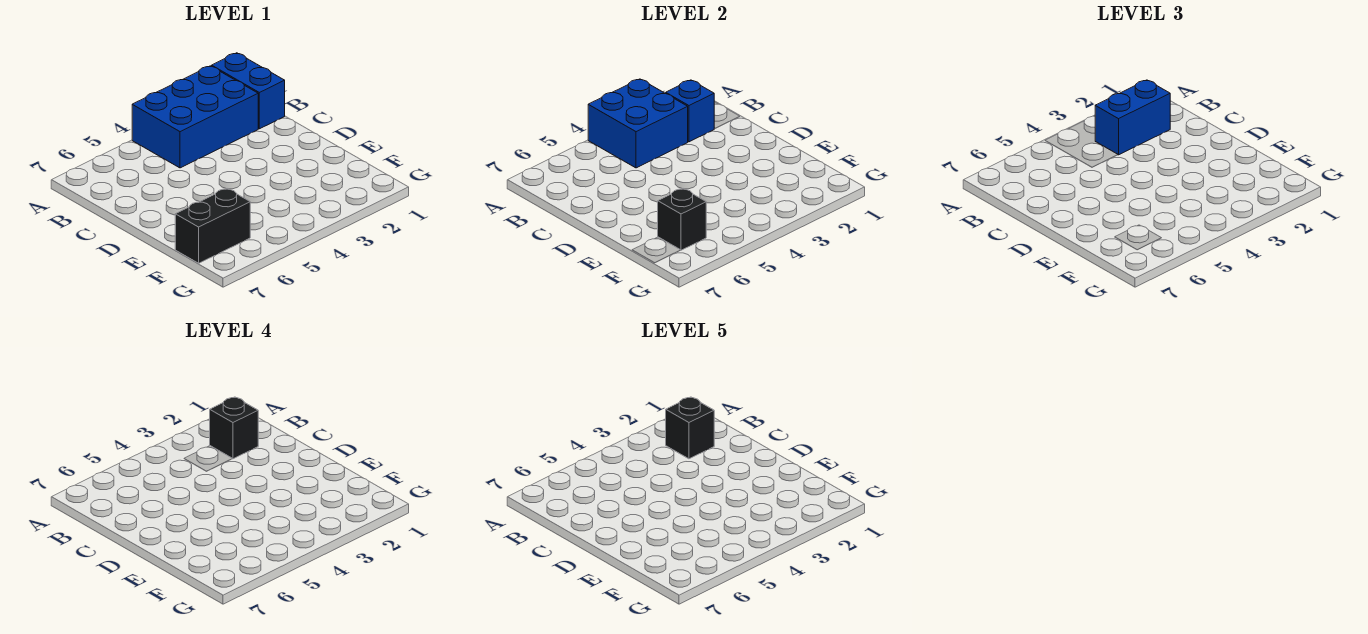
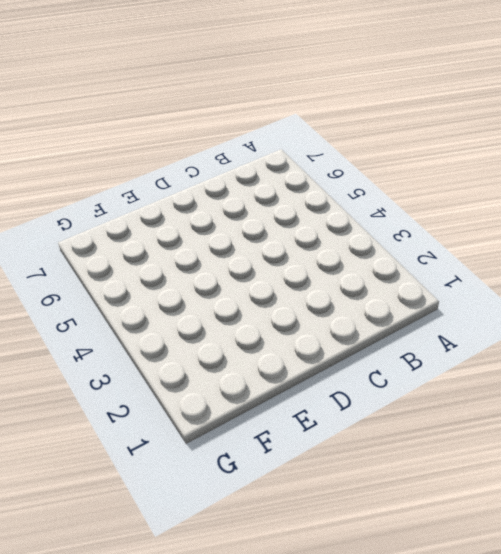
none -> blue brick A1:B1 level 1
none -> blue brick A2:B4 level 1

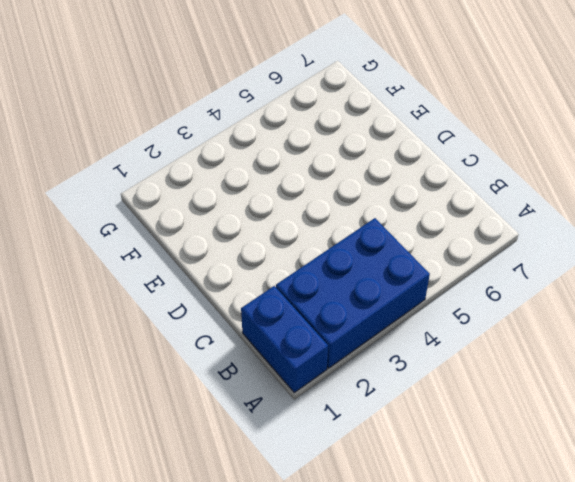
none -> black brick F6:F7 level 1
none -> blue brick A3:B4 level 2

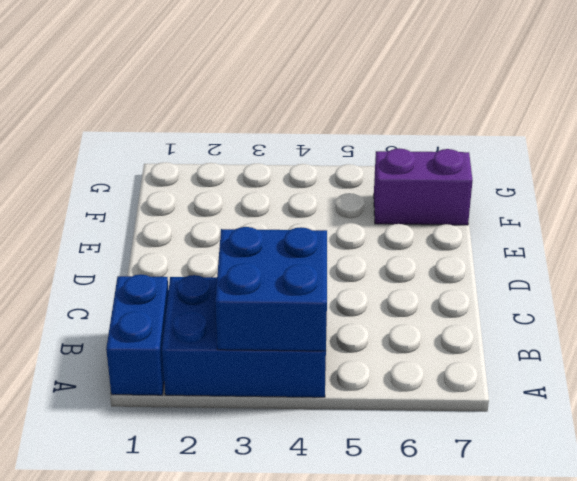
purple brick F6:F7 level 1 -> black brick F6:F7 level 1
none -> blue brick B2 level 2
none -> black brick F6 level 2

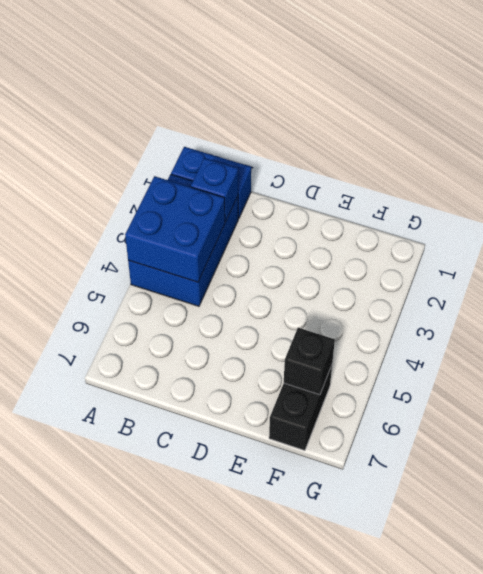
none -> blue brick B2:B3 level 3
none -> black brick B2 level 4

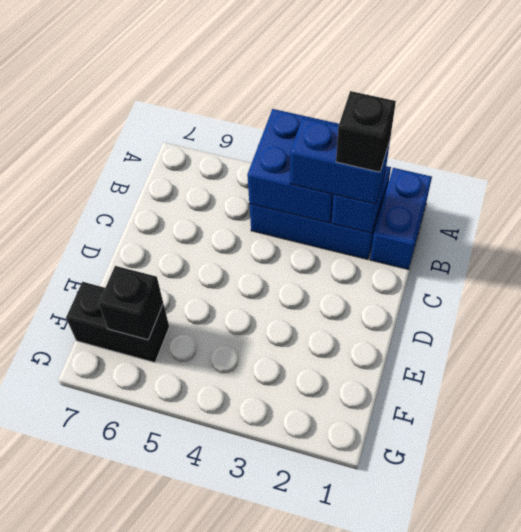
none -> black brick B2 level 5

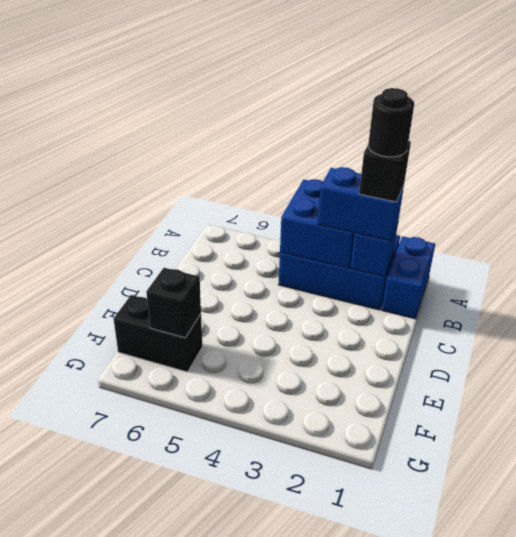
black round brick B2 level 5 -> black brick B2 level 5

